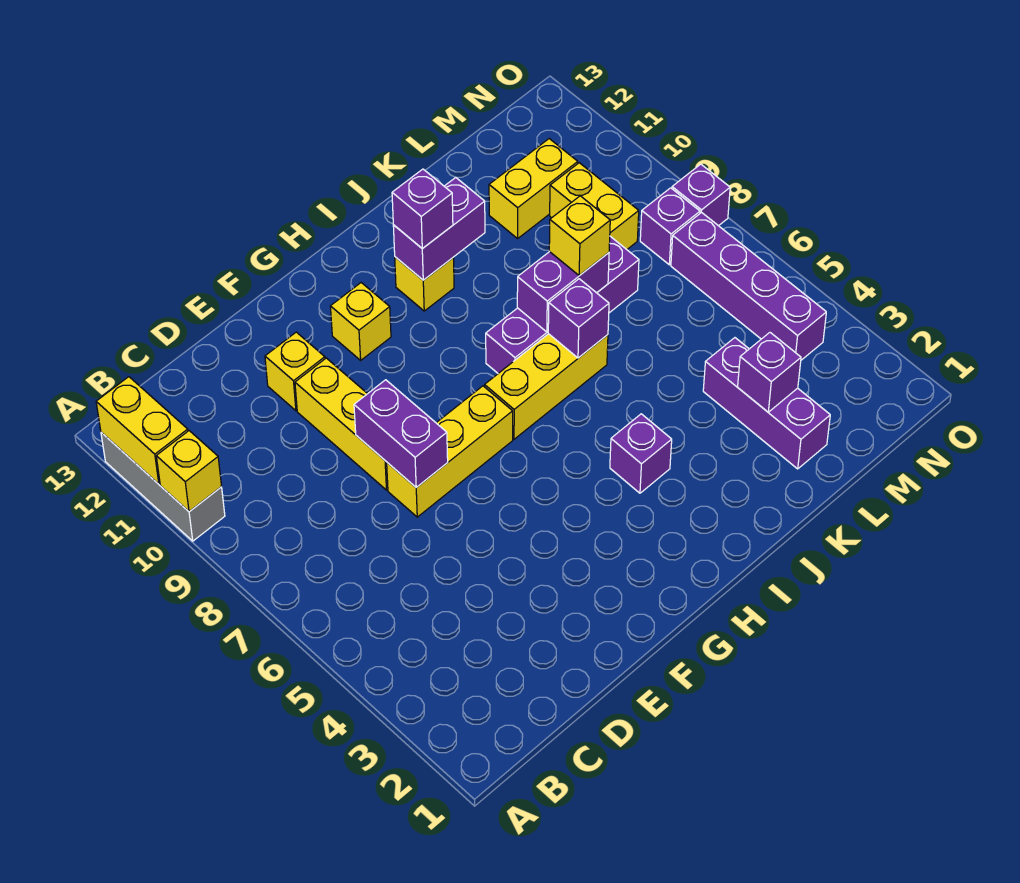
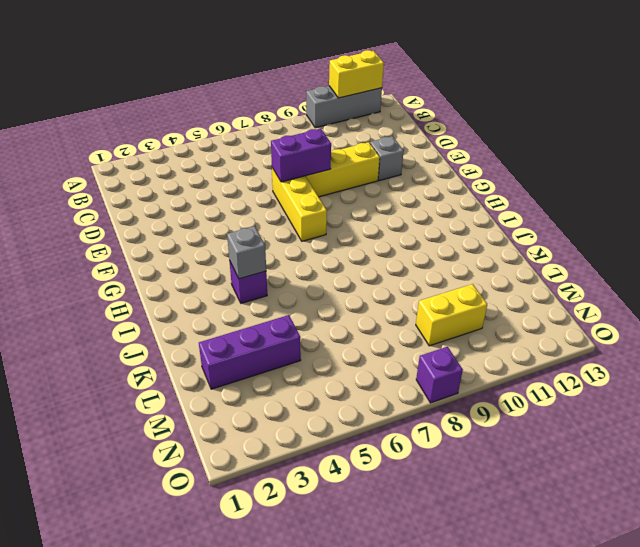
grey brick E11 level 1 -> yellow brick E11 level 1
grey brick I4 level 2 -> none
none -> yellow brick G11 level 1
none -> yellow brick H7:J7 level 1
none -> purple brick I8:L8 level 1

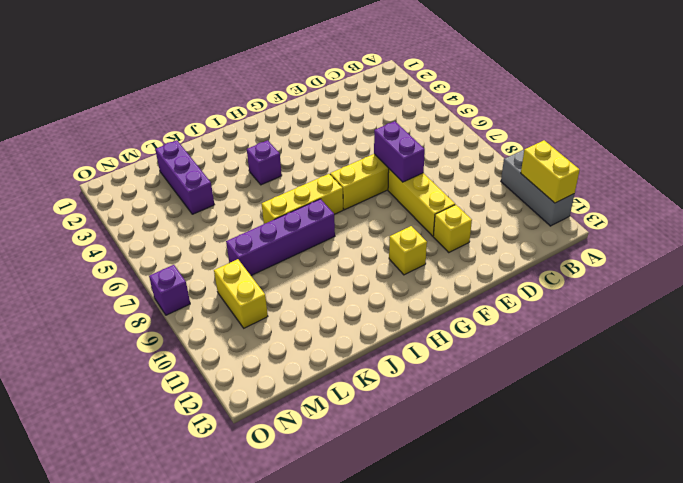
none -> yellow brick I11 level 1
none -> yellow brick L11:M11 level 1
none -> purple brick N4:N7 level 1

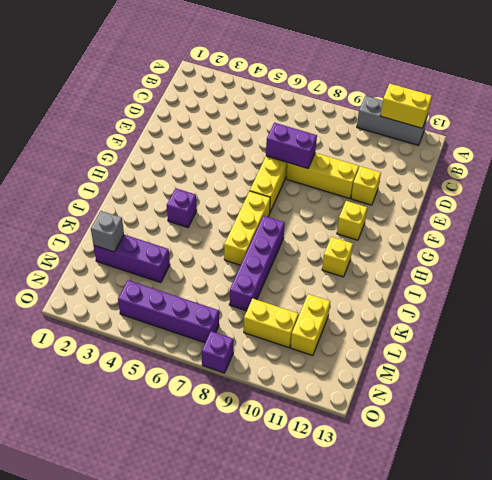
grey brick L2 level 2 -> none
none -> purple brick N8 level 1
none -> yellow brick A10 level 2
none -> purple brick I11:J11 level 2

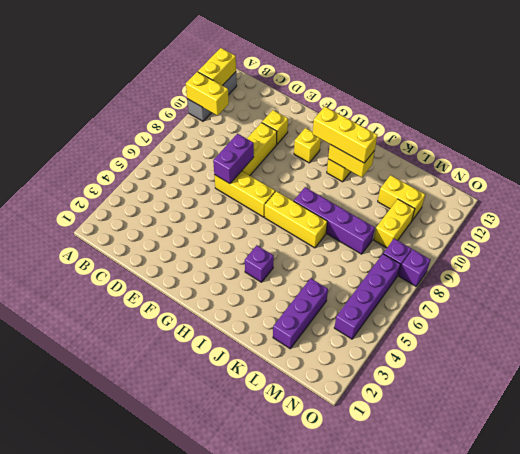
yellow brick A10:B10 level 2 -> yellow brick A10 level 2
yellow brick H11:J11 level 3 -> purple brick I11 level 3
yellow brick I11:J11 level 2 -> purple brick I11:J11 level 2
none -> purple brick J7 level 2
none -> purple brick J8:K8 level 2
none -> purple brick L3 level 2

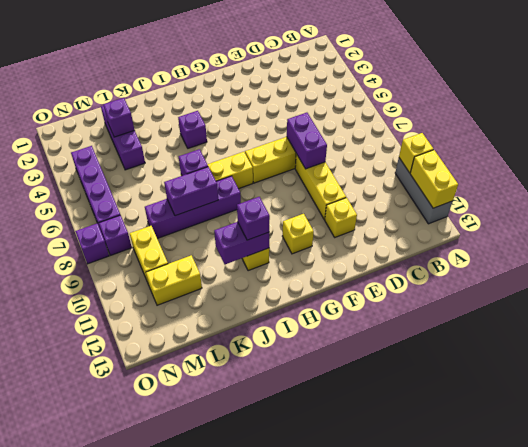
none -> yellow brick K8 level 3

